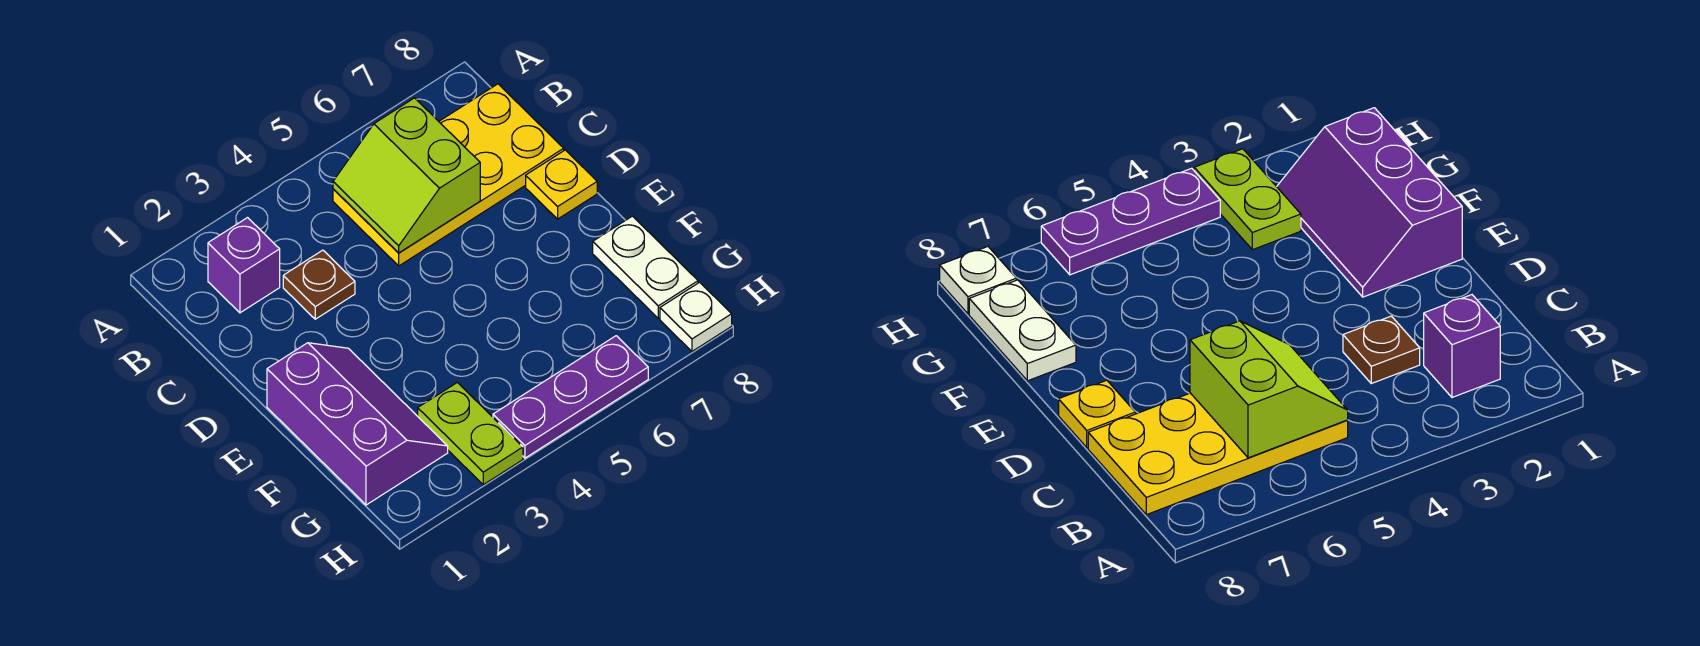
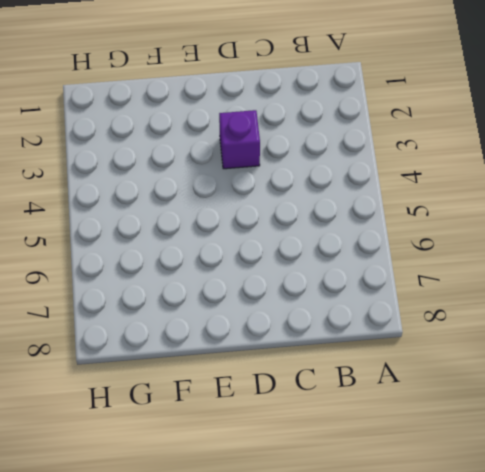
purple brick D3 level 1 -> purple brick B2 level 1
none -> yellow plate B5:C8 level 1
none -> brown plate C3 level 1

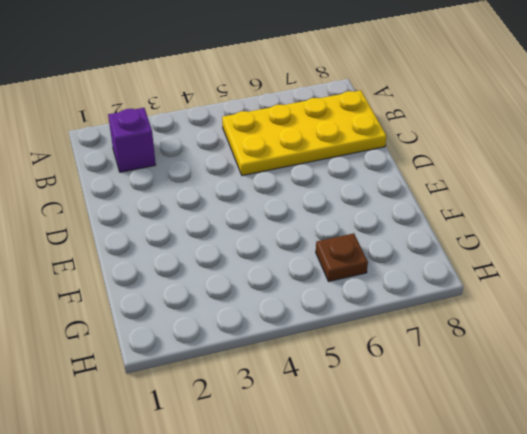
brown plate G6 level 1 -> brown plate C3 level 1
none -> yellow plate D8 level 1
none -> purple slope E1:G2 level 1 top 1

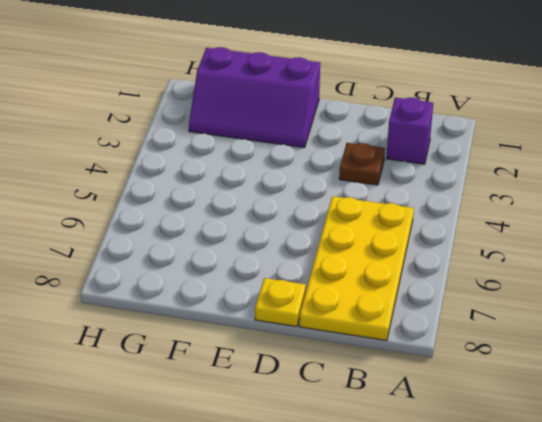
none -> white plate F8:G8 level 1
none -> lime plate G3:H3 level 1

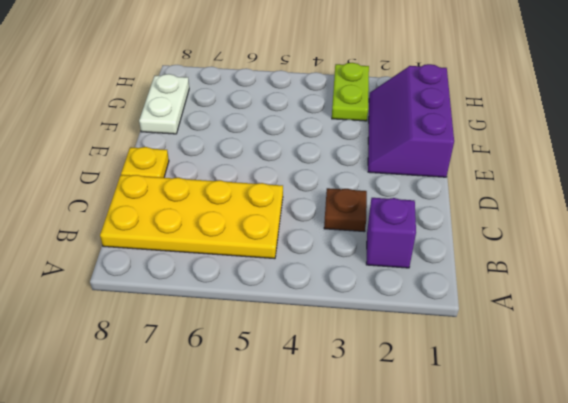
none -> purple plate H4:H6 level 1
none -> white plate H8 level 1

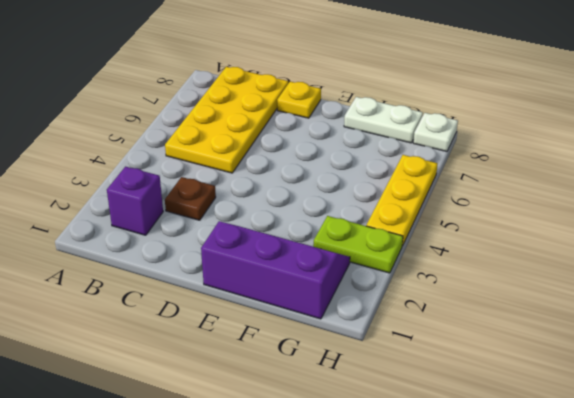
yellow plate H4:H6 level 1 -> purple plate H4:H6 level 1
none -> lime slope B5:C6 level 2 top 6

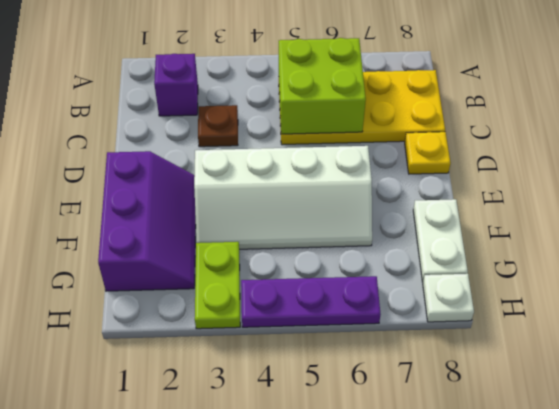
lime brick B5:C6 level 2 -> lime slope B5:C6 level 2 top 6
white slope E3:F6 level 1 top E -> none

